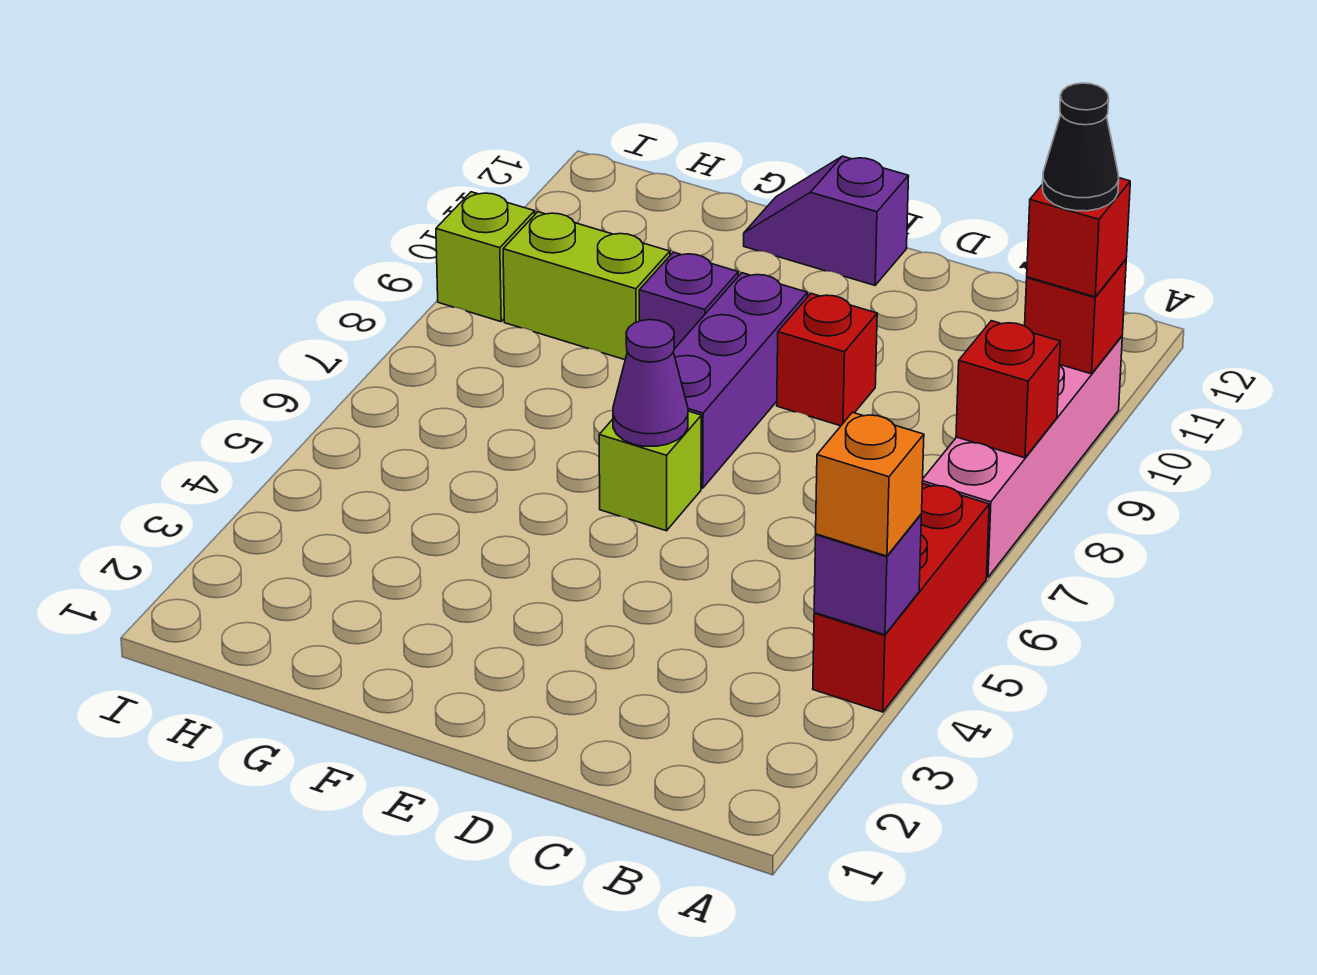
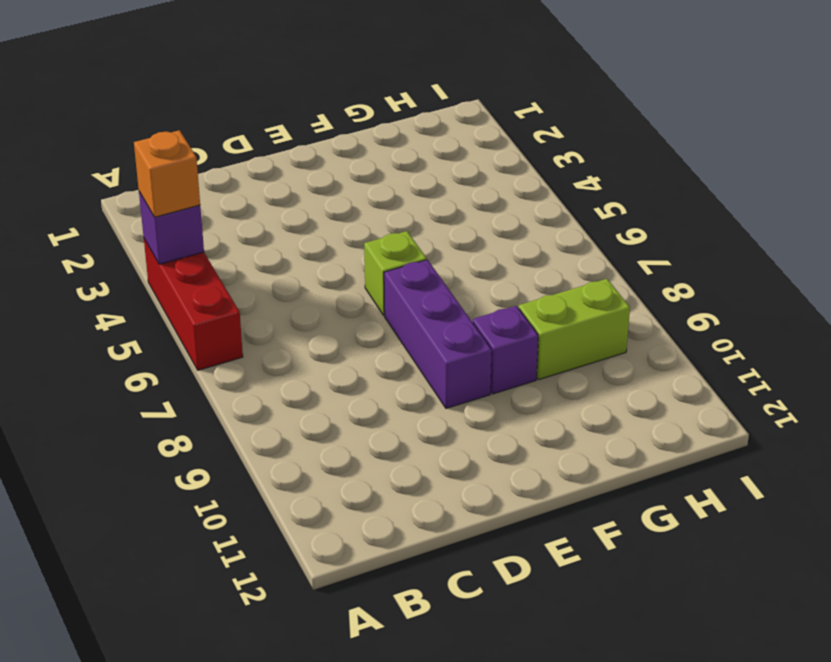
none -> pink brick A7:A10 level 1
none -> red brick D9 level 1
none -> purple slope E12:F12 level 1 top E

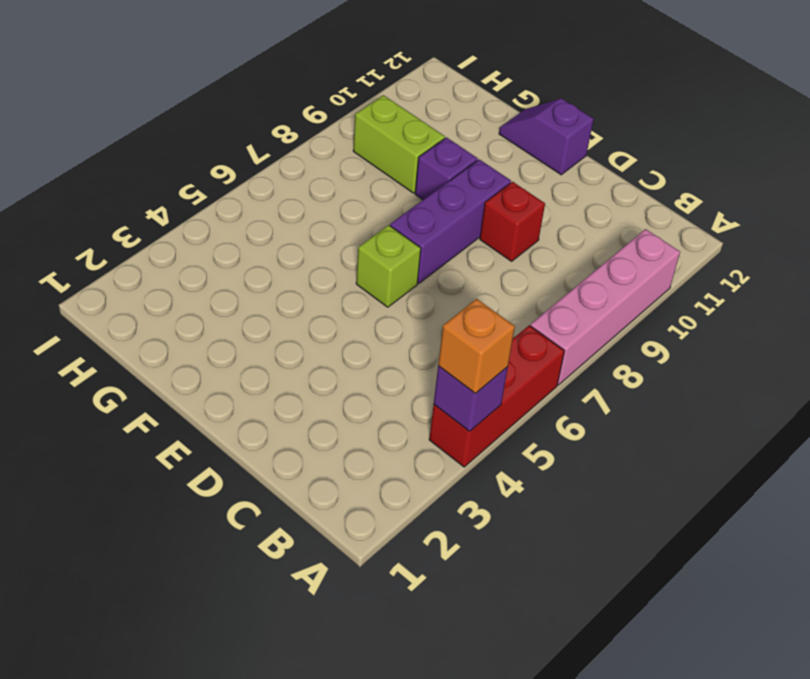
none -> lime brick I9 level 1
none -> red brick A8 level 2
none -> red brick A10 level 2

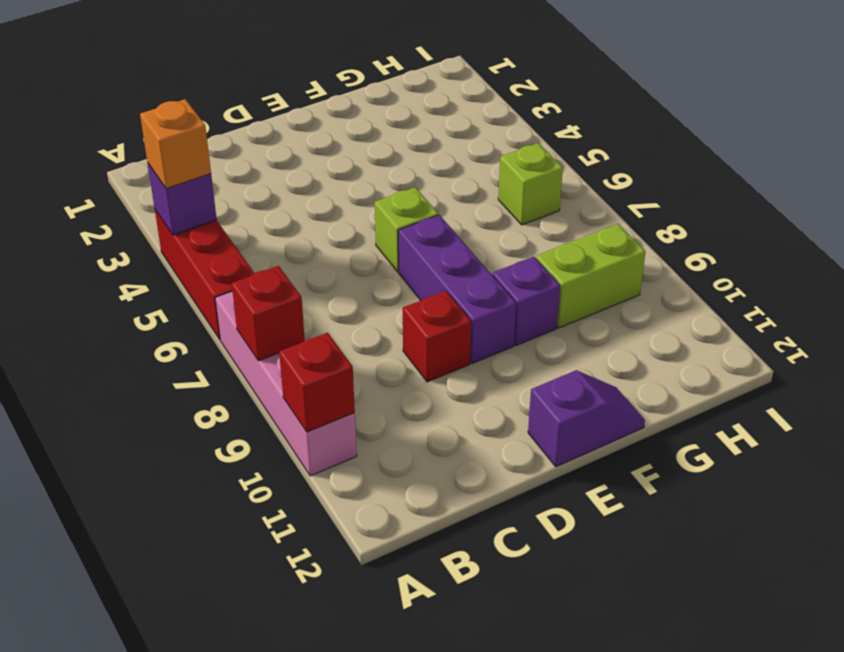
lime brick H6 level 1 -> lime brick I9 level 1
none -> purple cone E6 level 2
none -> red brick A10 level 3
none -> black cone A10 level 4

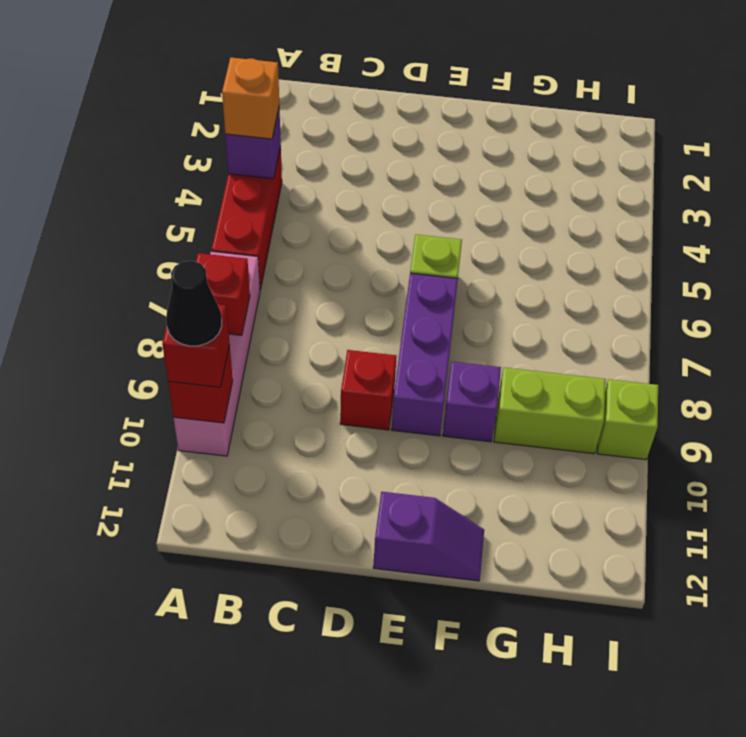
none -> purple cone E6 level 2

